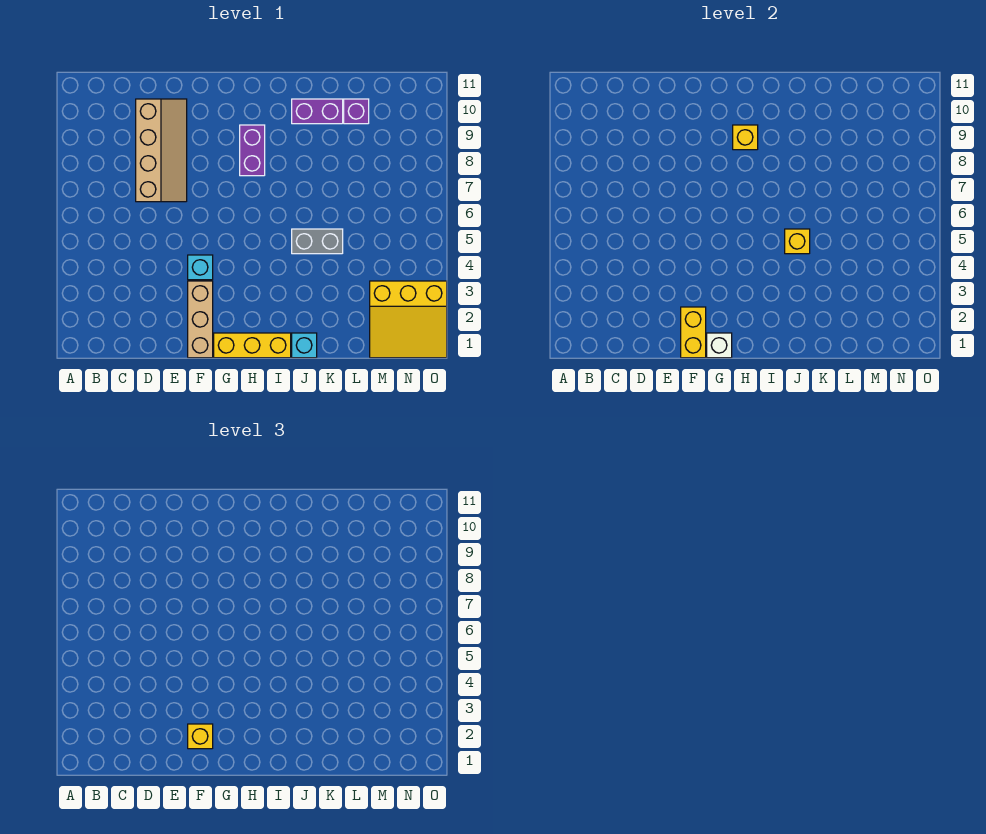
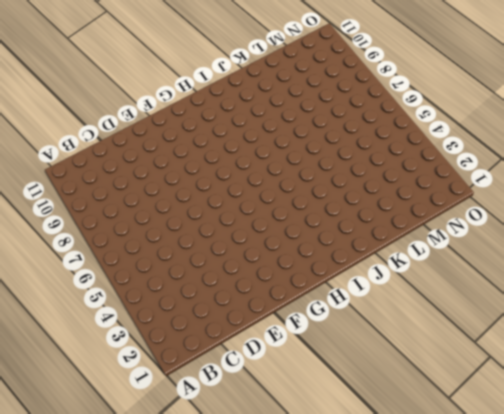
none -> tan slope D7:E10 level 1 top D
none -> tan brick F1:F3 level 1
none -> cyan brick F4 level 1

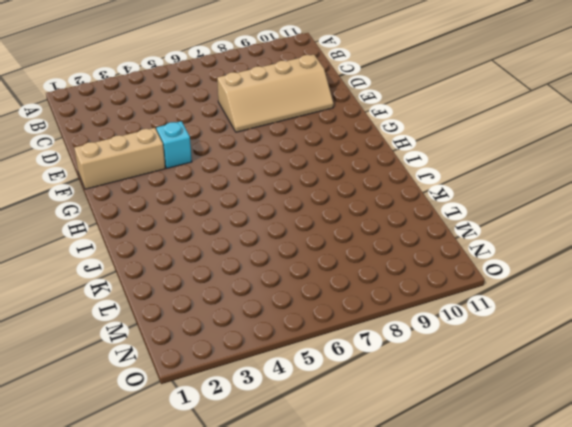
none -> yellow brick G1:I1 level 1
none -> purple brick H8:H9 level 1
none -> cyan brick J1 level 1

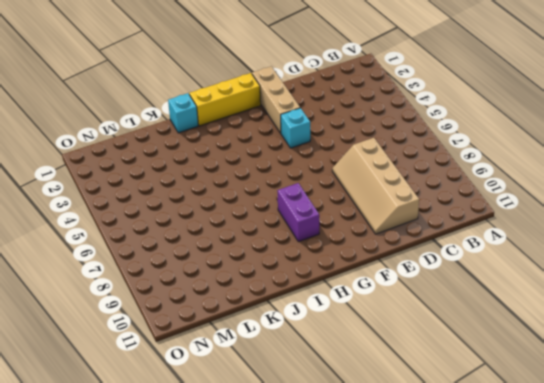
none -> grey brick J5:K5 level 1
none -> purple brick J10:K10 level 1
none -> purple brick L10 level 1

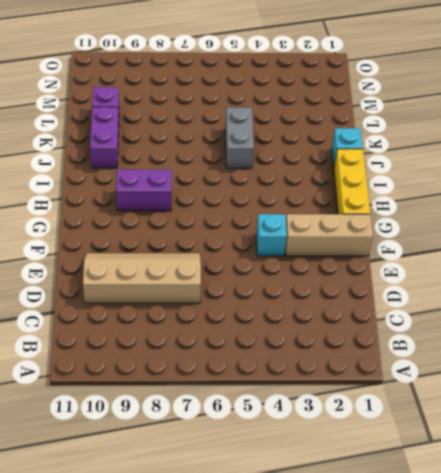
none -> yellow slope M1:O3 level 1 top 3
none -> yellow brick F1:F2 level 2
none -> white brick G1 level 2

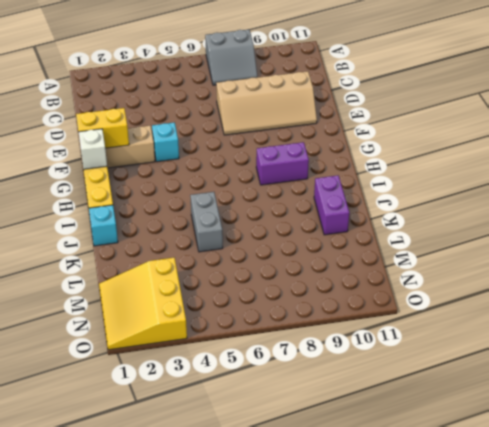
grey slope A7:B8 level 1 top A -> none
none -> purple brick L10 level 1
none -> yellow brick H9 level 2
none -> yellow brick J5 level 2

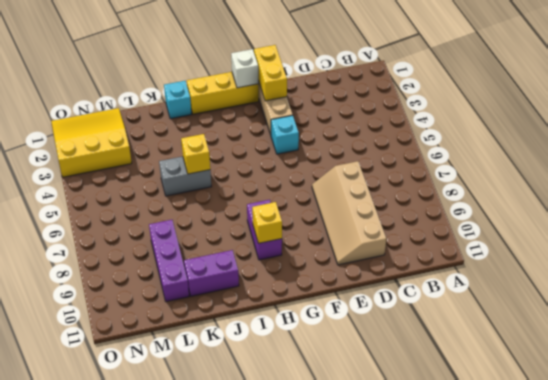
purple brick L8:L10 level 1 -> purple brick L10 level 1
none -> yellow brick F2 level 3

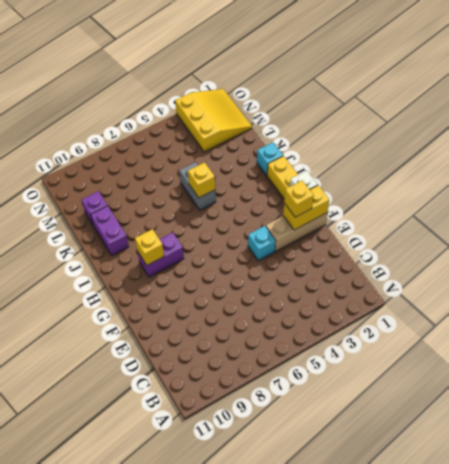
none -> tan slope D7:E10 level 1 top D

